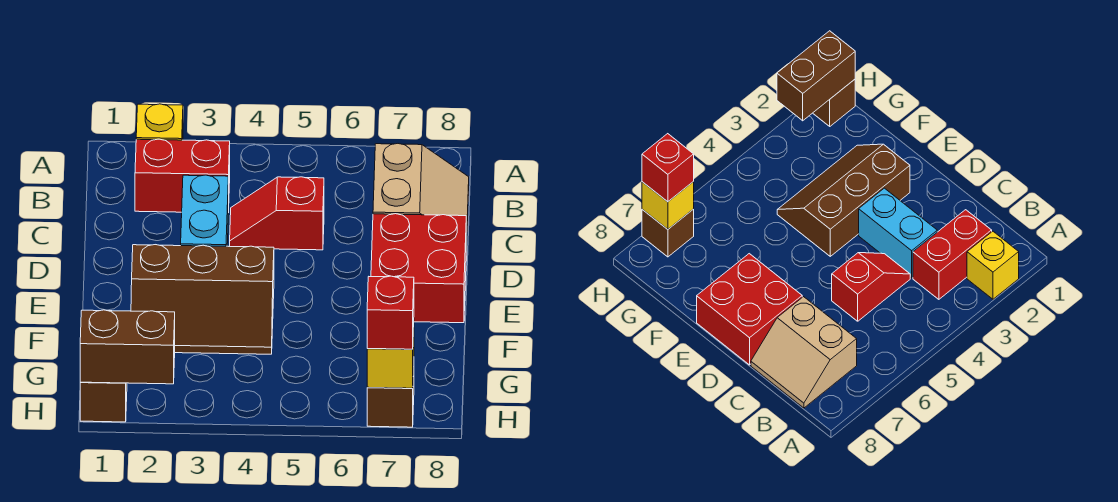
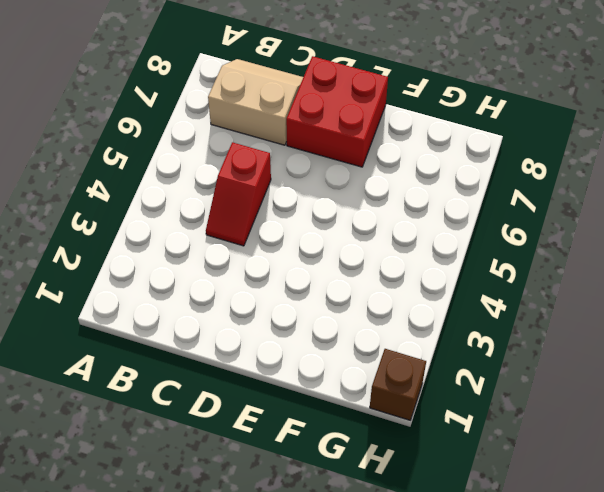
none -> yellow brick A2 level 1
none -> red brick B2:B3 level 1
none -> cyan brick C3:D3 level 1

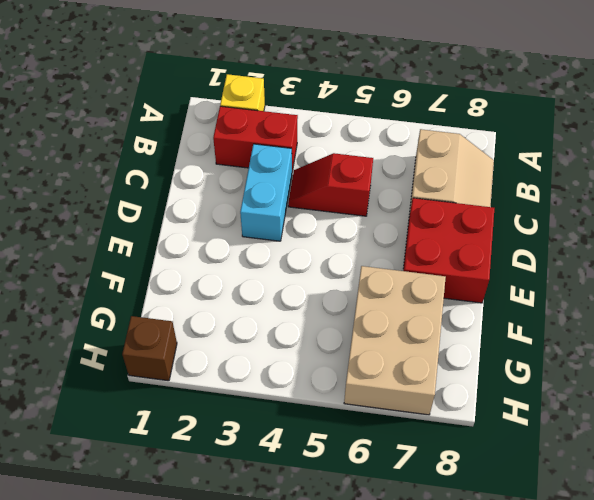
tan brick F6:H7 level 1 -> brown brick H7 level 1
none -> brown slope E2:F4 level 1 top E
none -> brown brick H1:H2 level 2
none -> yellow brick H7 level 2

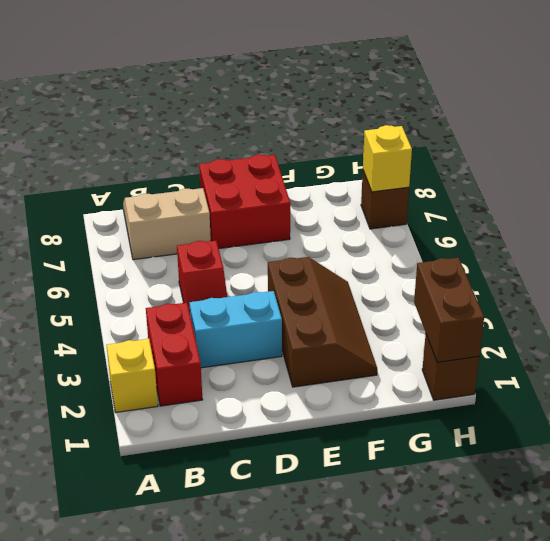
none -> red brick H7 level 3

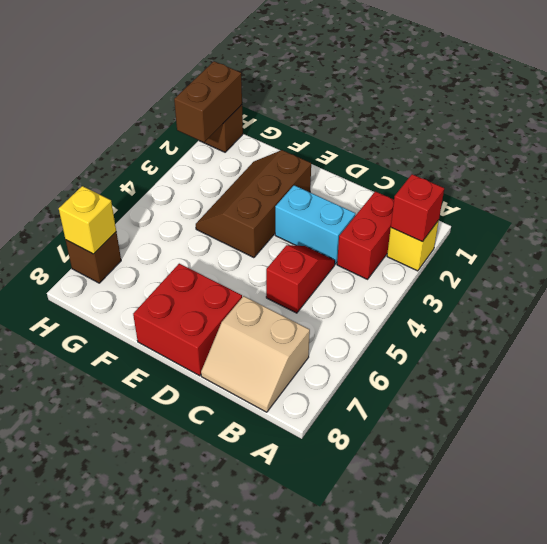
red brick A2 level 2 -> red brick H7 level 3

